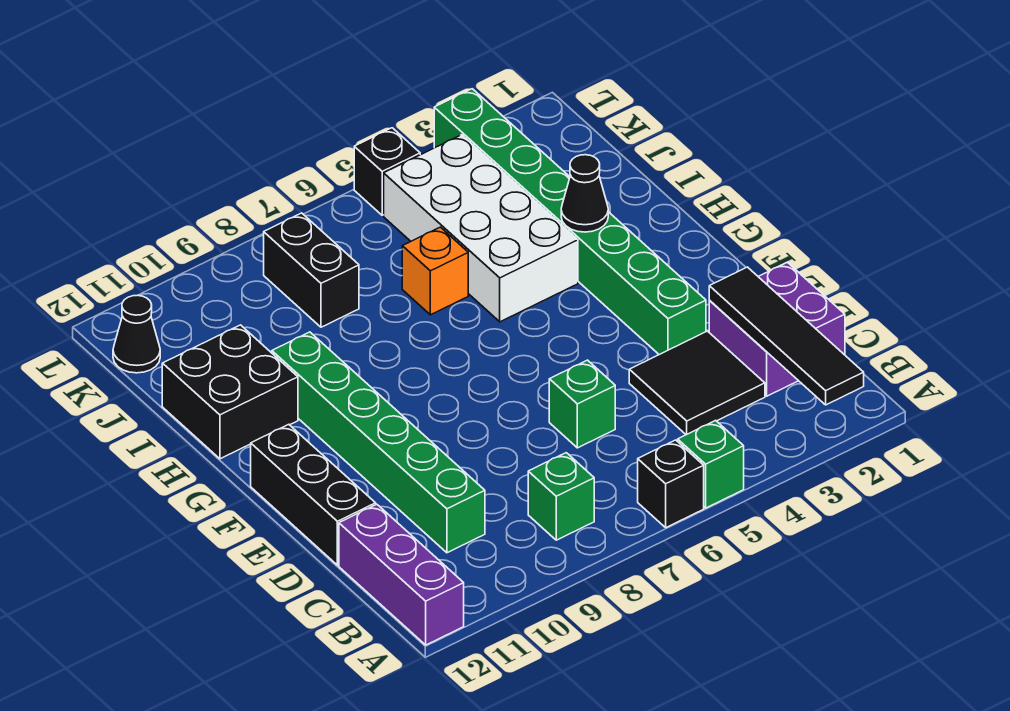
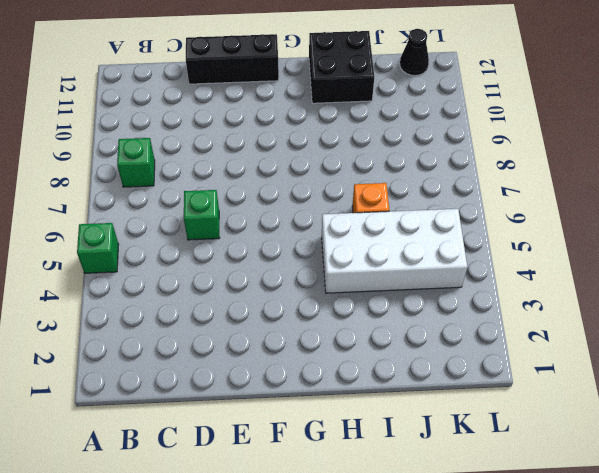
none -> black brick A6 level 1
none -> purple brick A12:C12 level 1
none -> purple brick C1:D2 level 1

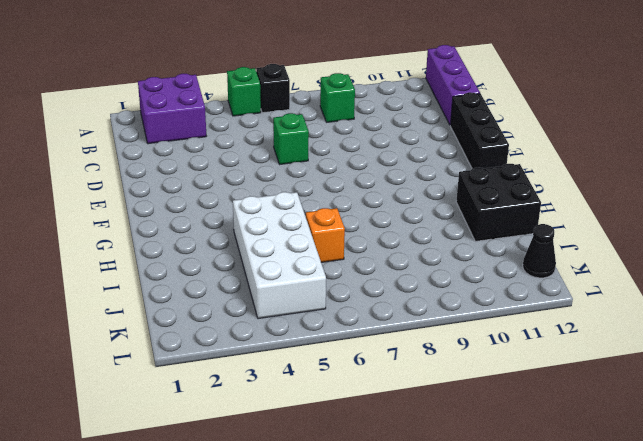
purple brick A2:B3 level 1 -> purple brick C1:D2 level 1
none -> black tile C3:D4 level 1
none -> green brick C10:H10 level 1
none -> green brick E3:L3 level 1

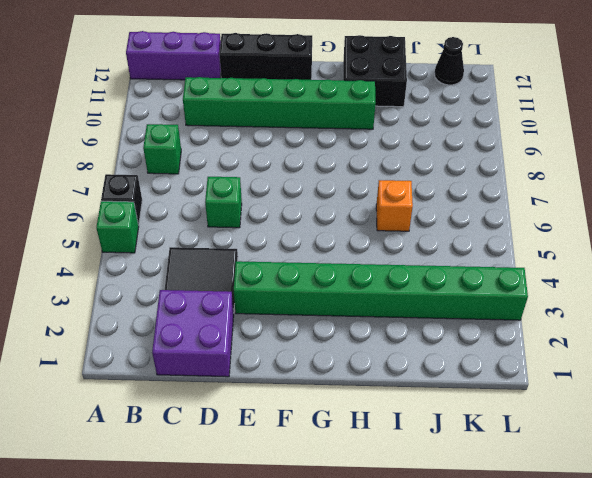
none -> white brick H4:K5 level 1
none -> black brick J8:K8 level 1
none -> black brick L5 level 1

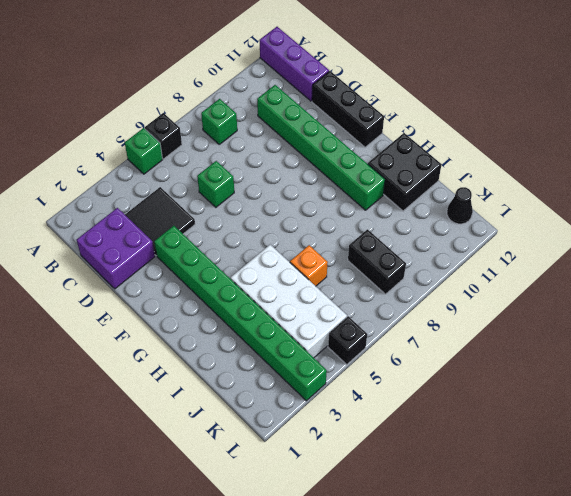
none -> black tile A2:D2 level 2
none -> black cone H3 level 2

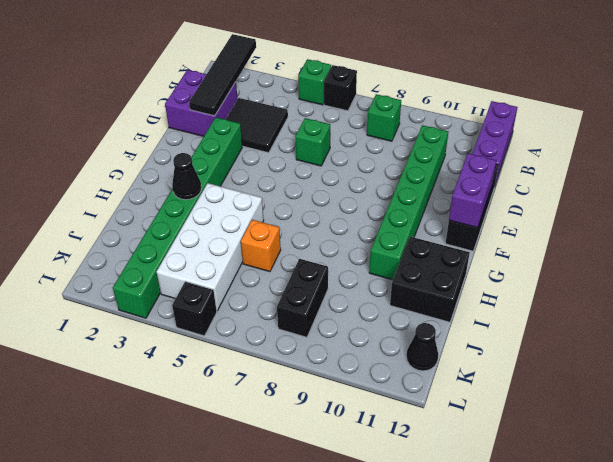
purple brick E12:F12 level 2 -> none

